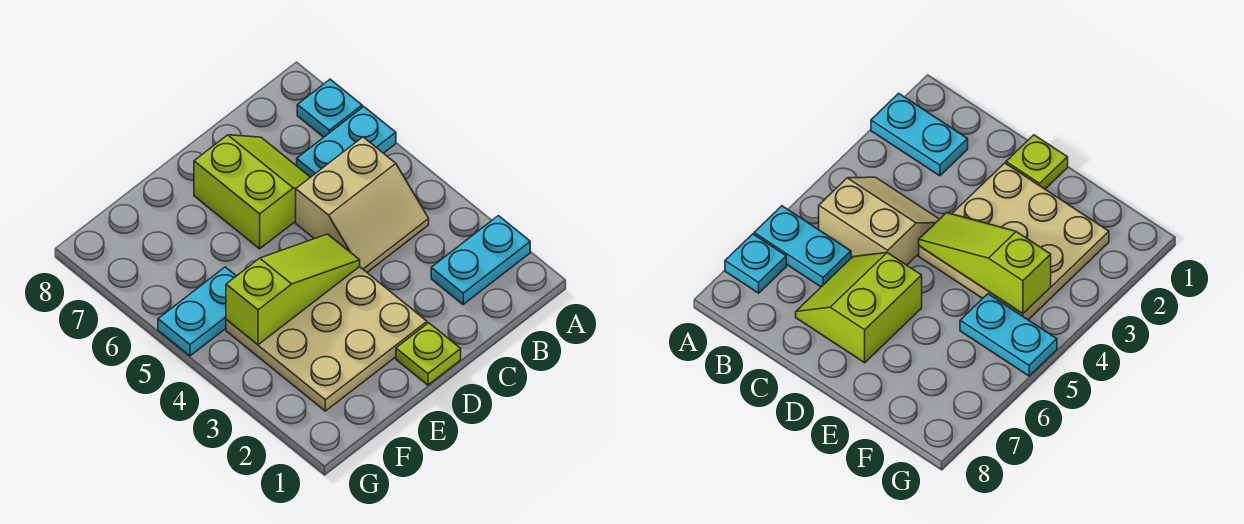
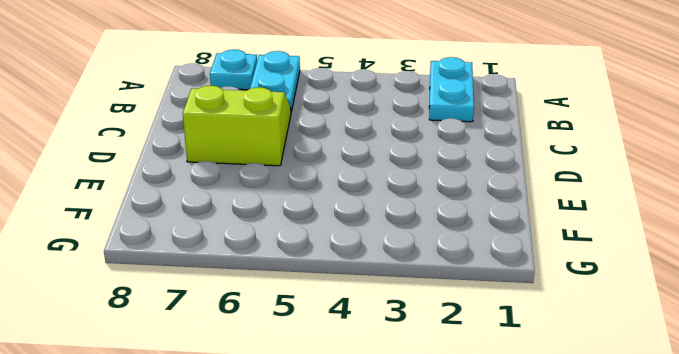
none -> tan slope B4:C5 level 1 top 5
none -> lime plate D1 level 1

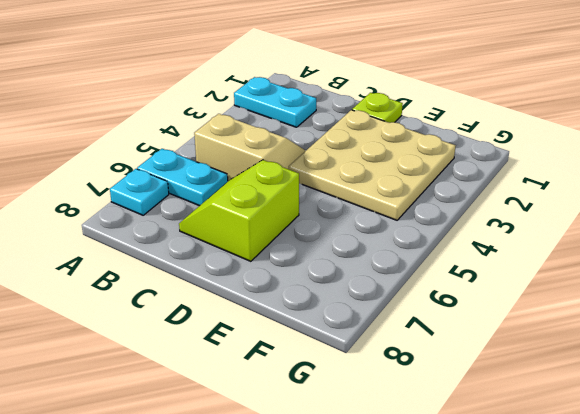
none -> cyan plate F5:G5 level 1
none -> lime slope D4:F4 level 2 top F

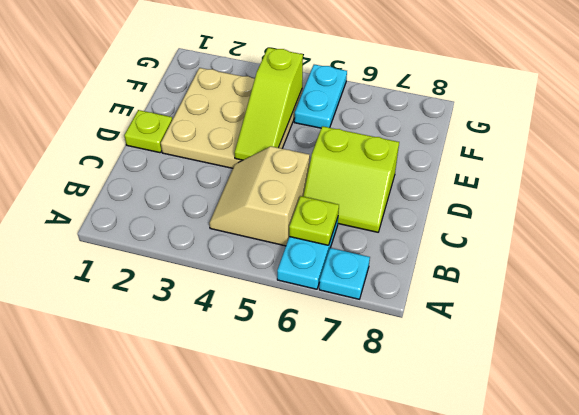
lime plate B6 level 2 -> none
none -> cyan plate A2:B2 level 1

